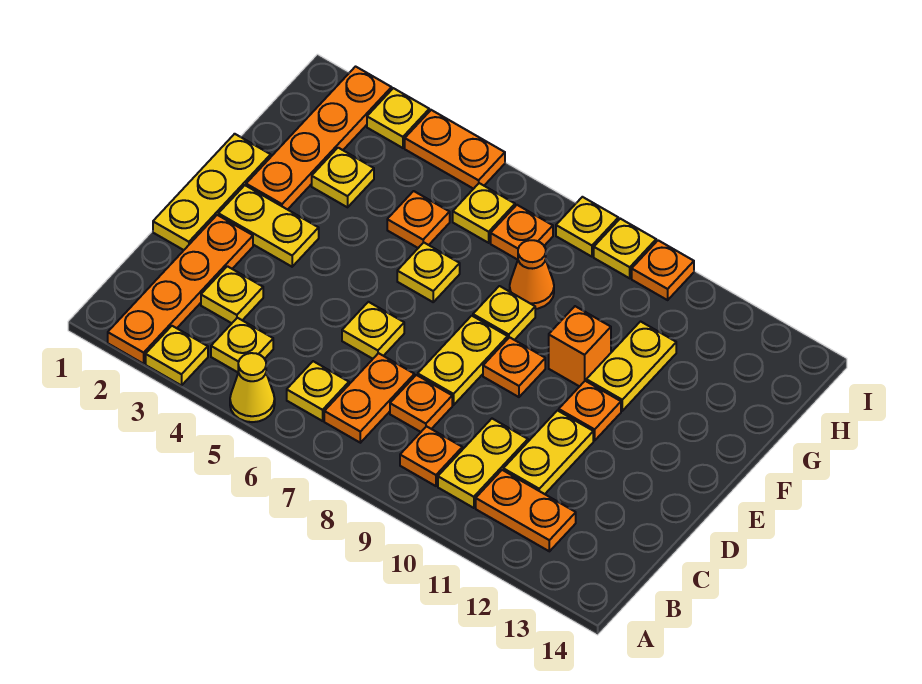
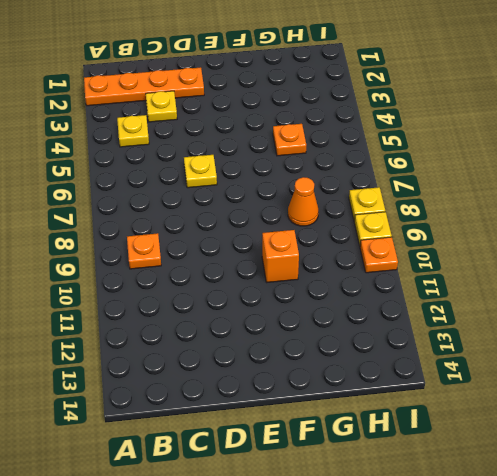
none -> yellow plate A3 level 1
none -> yellow cone A5 level 1
none -> yellow plate B6 level 1
none -> orange plate B7:C7 level 1

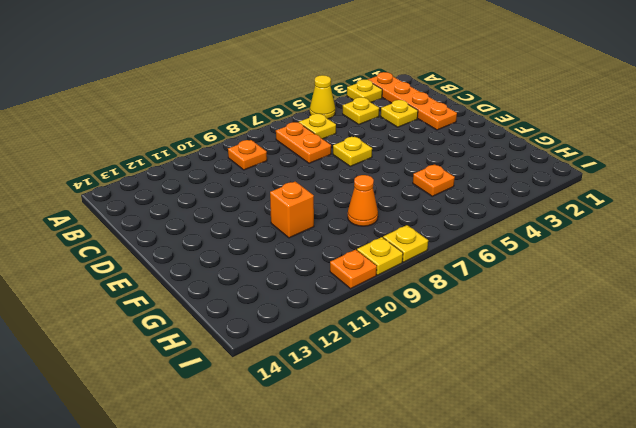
none -> yellow plate B10:C10 level 1
none -> orange plate B11:B12 level 1
none -> orange plate C8 level 1
none -> yellow plate C11:D11 level 1

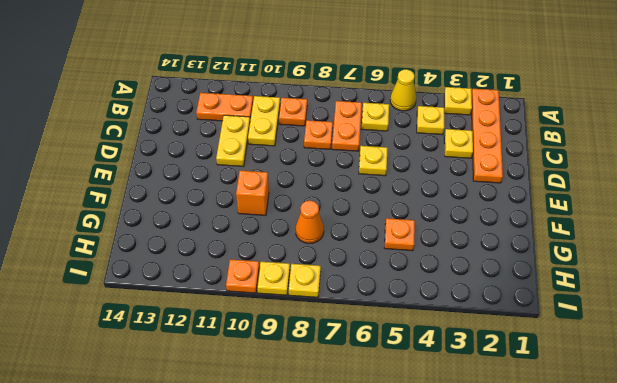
none -> yellow plate D1:F1 level 1
none -> yellow plate D8:E8 level 1
none -> yellow plate E2:E3 level 1
none -> orange plate E9 level 1

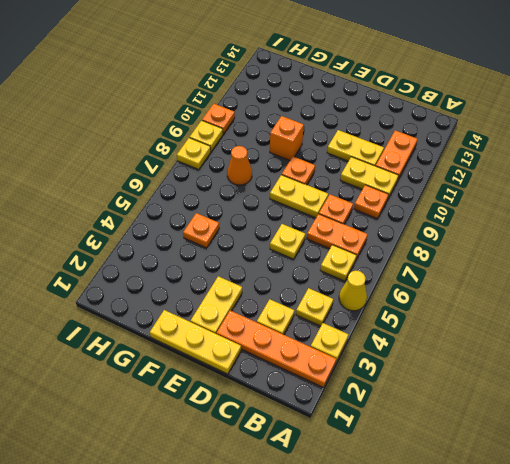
none -> orange plate E11 level 1
none -> orange plate F2:I2 level 1
none -> yellow plate F6 level 1
none -> yellow plate F8 level 1

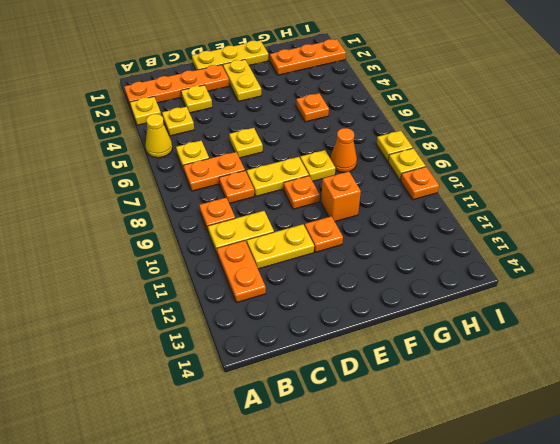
orange plate G2:I2 level 1 -> orange plate F2:I2 level 1
none -> yellow plate F6 level 1
none -> yellow plate F11:G11 level 1
none -> yellow plate G3 level 1
none -> yellow plate H6 level 1

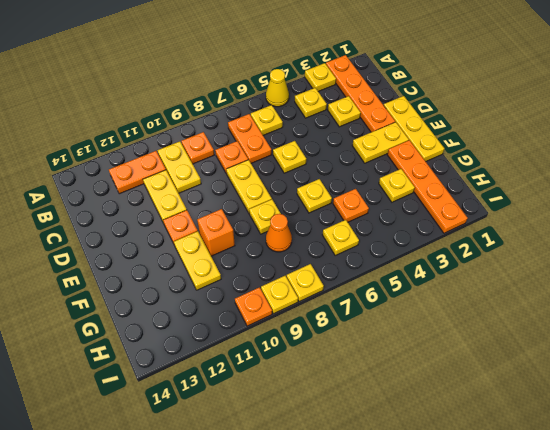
none -> orange plate E9 level 1
none -> orange plate H7 level 1
none -> yellow plate I3 level 1
none -> orange plate I4:I5 level 1

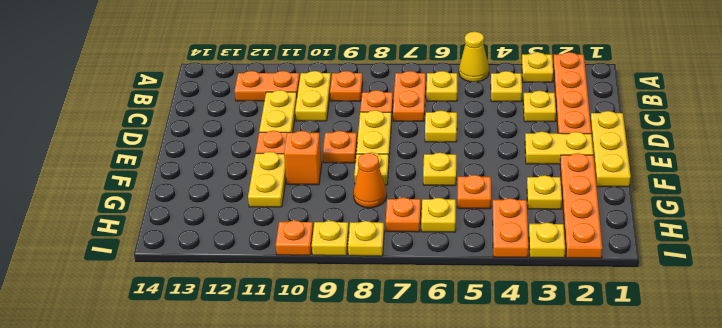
orange plate H4:I4 level 1 -> orange plate I4:I5 level 1

